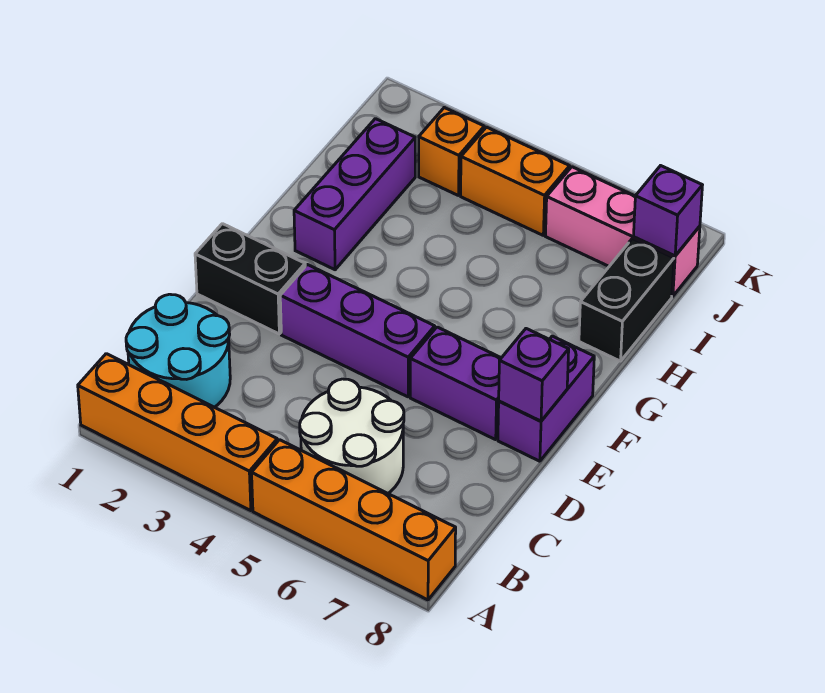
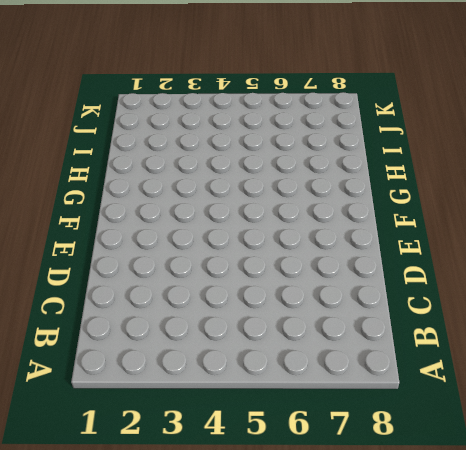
none -> orange brick A1:A4 level 1
none -> orange brick A5:A8 level 1
none -> cyan round brick B1:C2 level 1

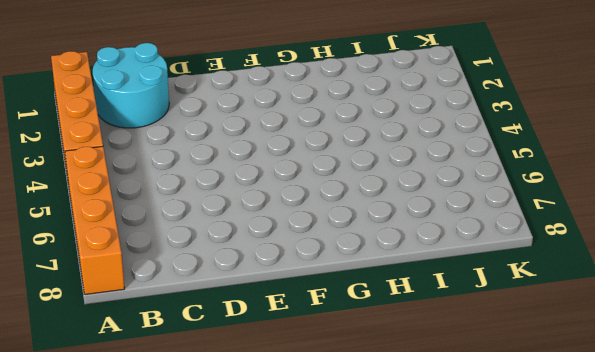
none -> white round brick B5:C6 level 1
none -> black brick E1:E2 level 1
none -> purple brick E3:E5 level 1

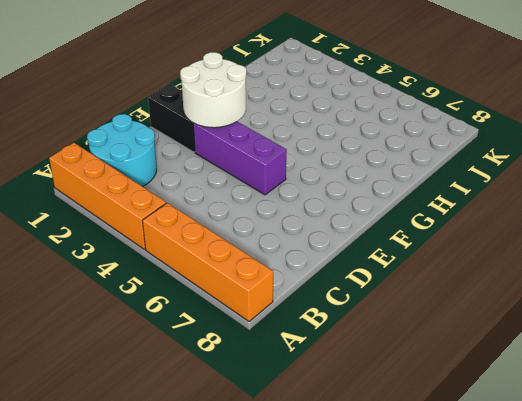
white round brick E2:F3 level 2 -> white round brick B5:C6 level 1
none -> purple brick E6:E7 level 1
none -> purple brick E8:F8 level 1
none -> purple brick G2:I2 level 1

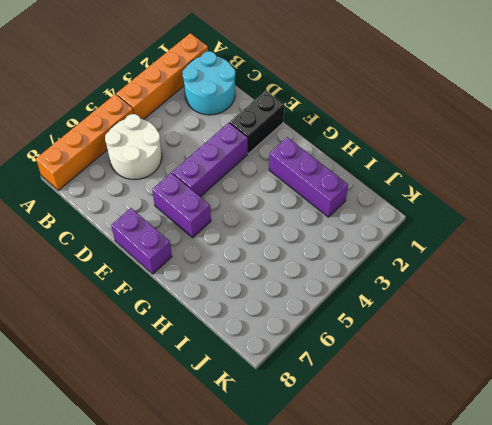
purple brick E6:F6 level 1 -> purple brick E6:E7 level 1
none -> black brick H8:I8 level 1
none -> orange brick J3 level 1
none -> orange brick J4:J5 level 1

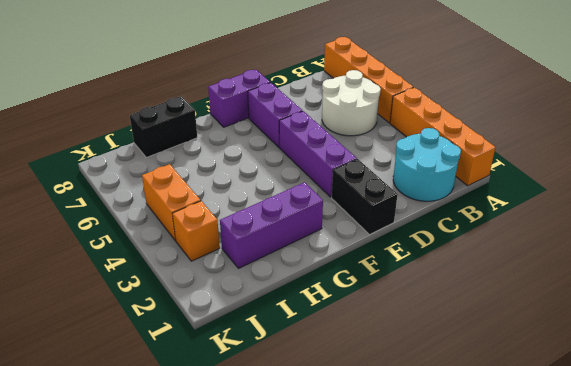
none -> pink brick J6:J8 level 1
none -> purple brick E8 level 2
none -> purple brick J8 level 2

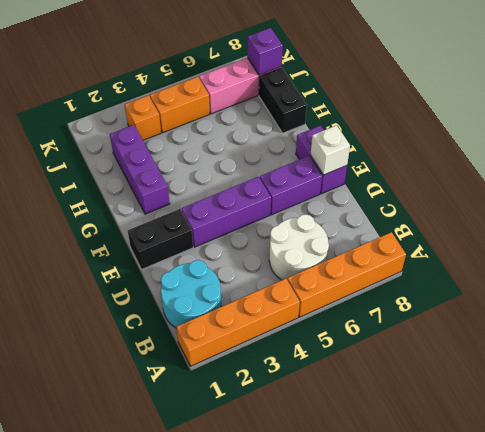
white brick E8 level 2 -> purple brick E8 level 2

